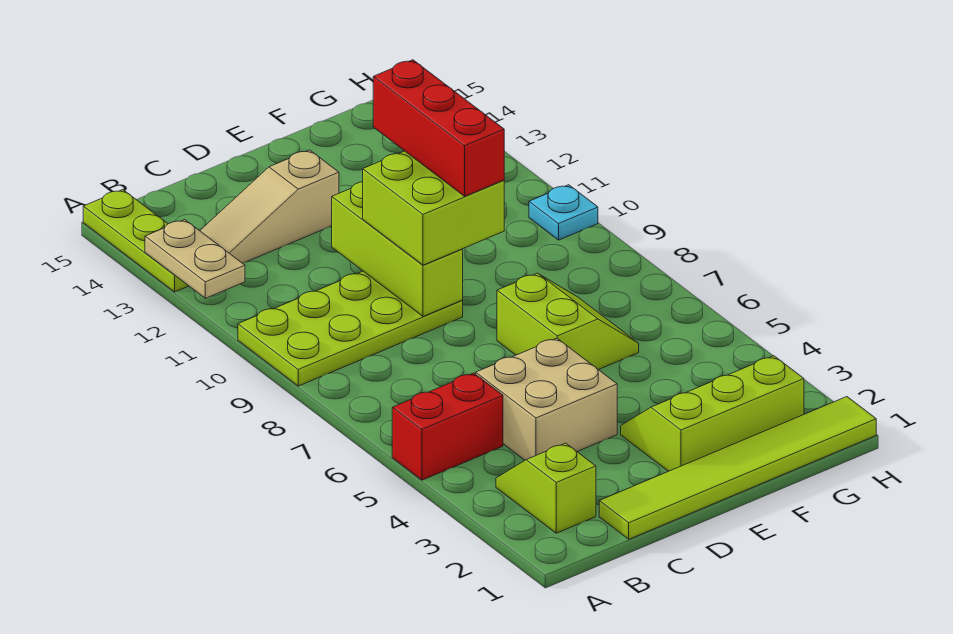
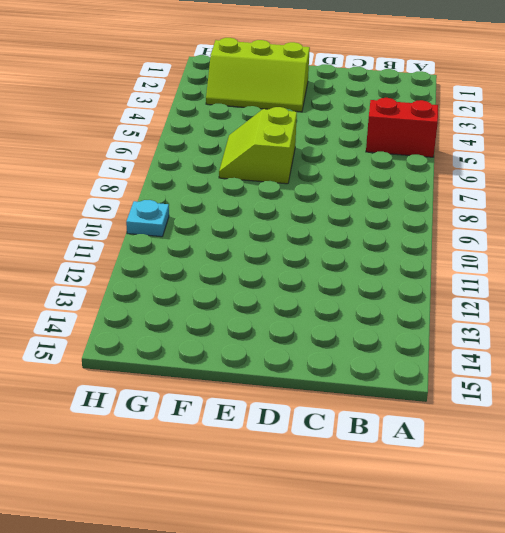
none -> lime plate A9:D10 level 1
none -> lime plate A13:A15 level 1
none -> lime slope B2:B3 level 1 top 2

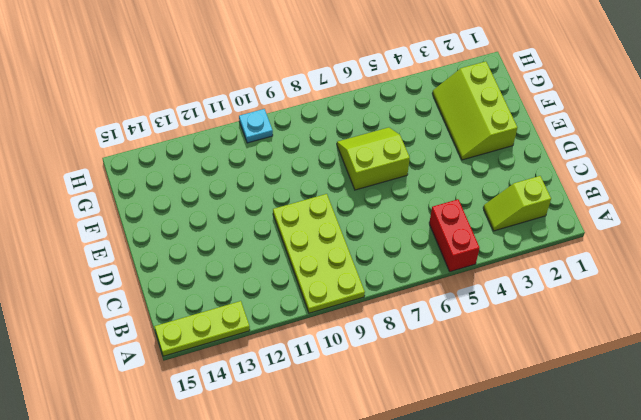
none -> tan slope B13:D13 level 1 top D
none -> lime tile C1:H1 level 1
none -> tan brick C4:D5 level 1

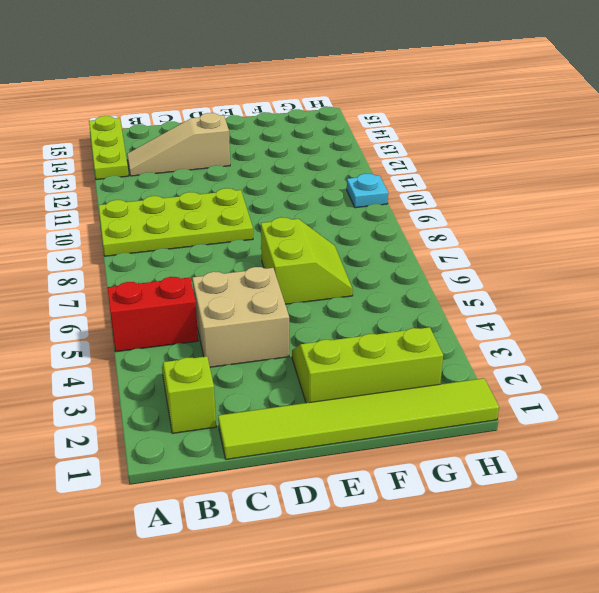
none -> tan plate A12:A13 level 2
none -> lime brick D9:D11 level 2
none -> lime brick D9:E10 level 3

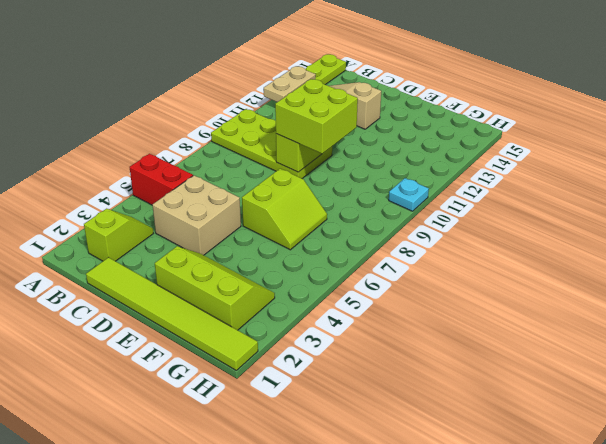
none -> red brick E9:E11 level 4

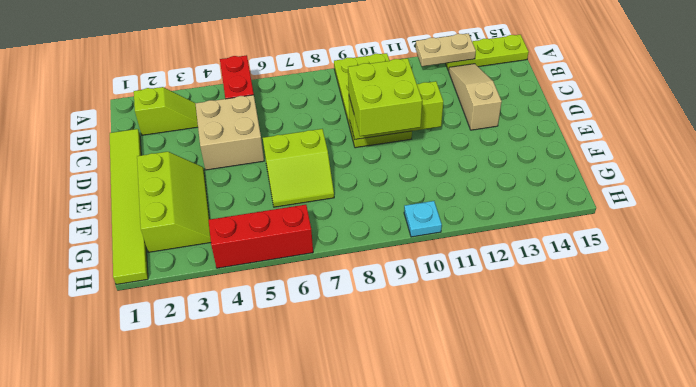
red brick H4:H6 level 1 -> red brick E9:E11 level 4

